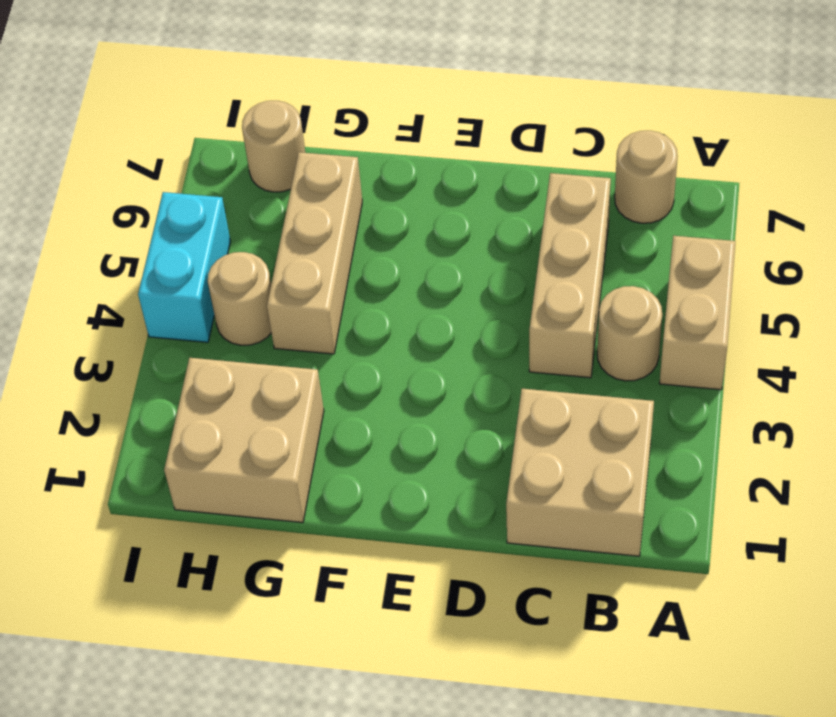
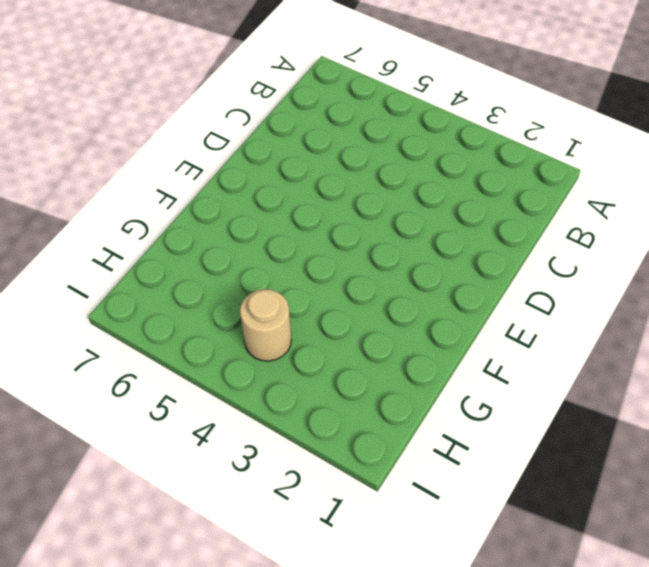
none -> tan brick A4:A5 level 1
none -> tan brick B1:C2 level 1

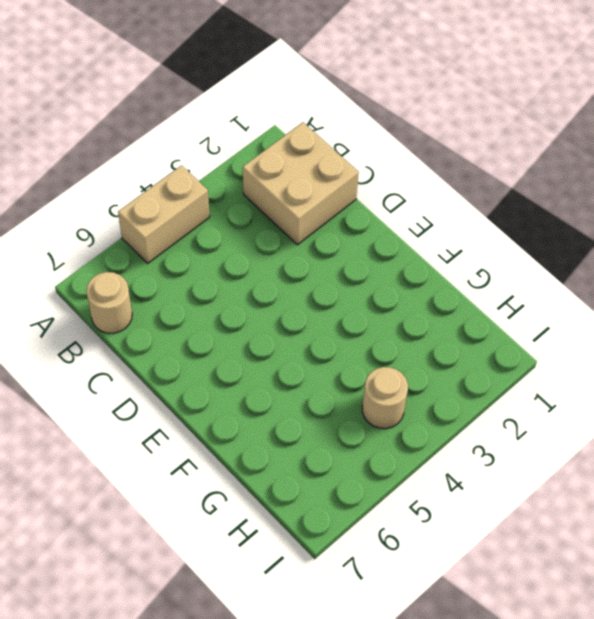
none -> tan round brick B4 level 1
none -> tan brick C4:C6 level 1

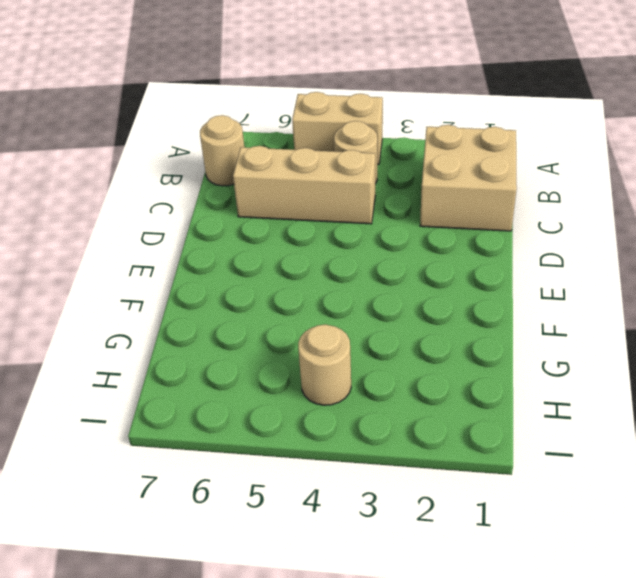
none -> tan brick G1:H2 level 1
none -> tan brick G4:G6 level 1

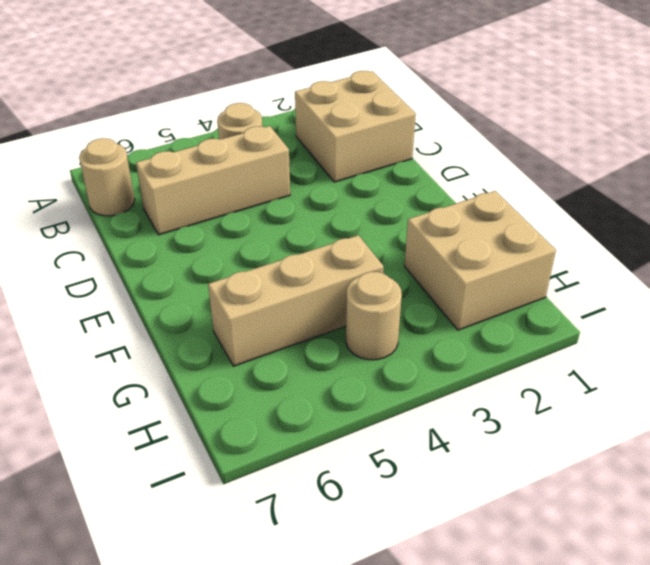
none -> tan brick A4:A5 level 1
none -> tan round brick H7 level 1

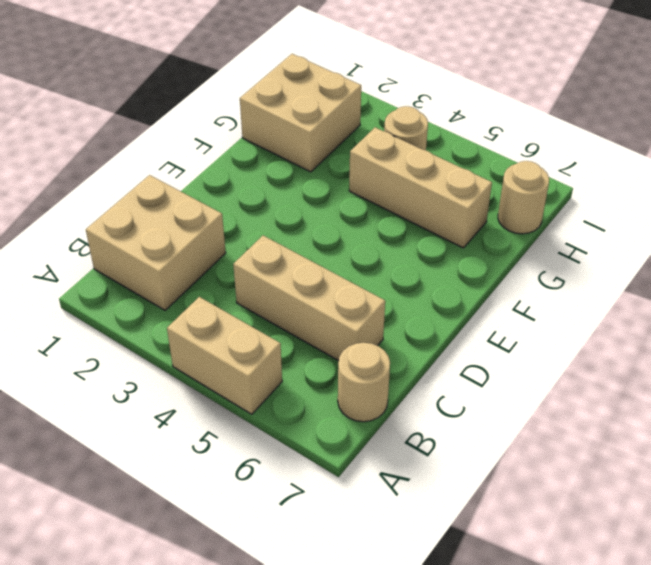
none -> tan round brick B4 level 1
none -> cyan brick I4:I5 level 1

